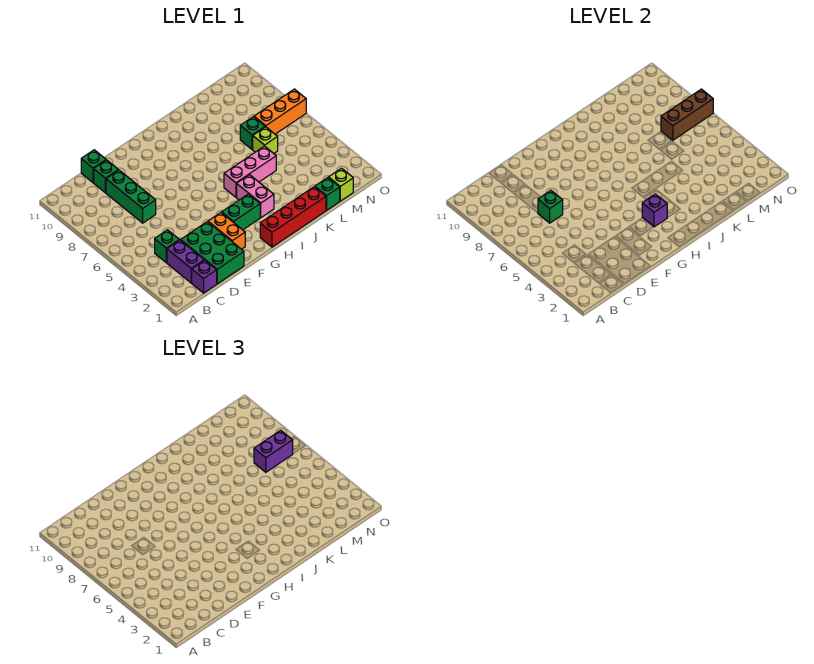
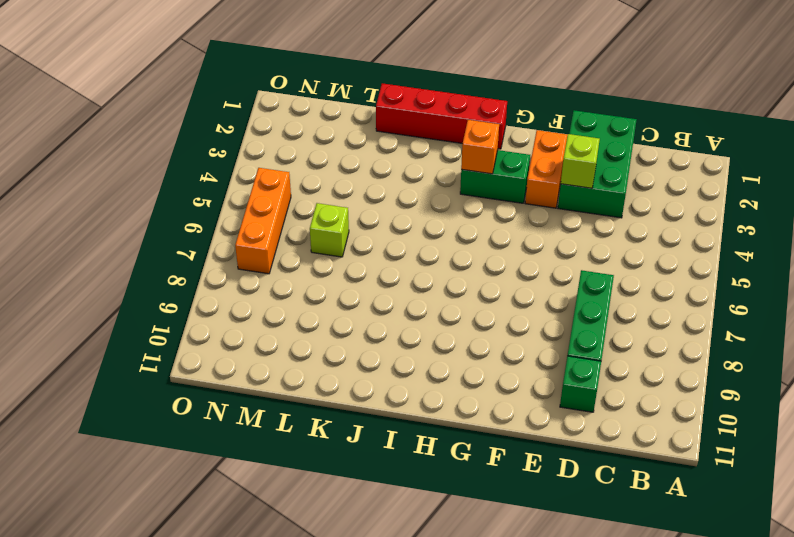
lime brick E3 level 2 -> lime brick M1 level 1
orange brick H3 level 2 -> purple brick H3 level 2
orange brick N5:N7 level 1 -> orange brick M7:O7 level 1
none -> purple brick C1 level 1
none -> purple brick C2:C3 level 1
none -> green brick C4 level 1

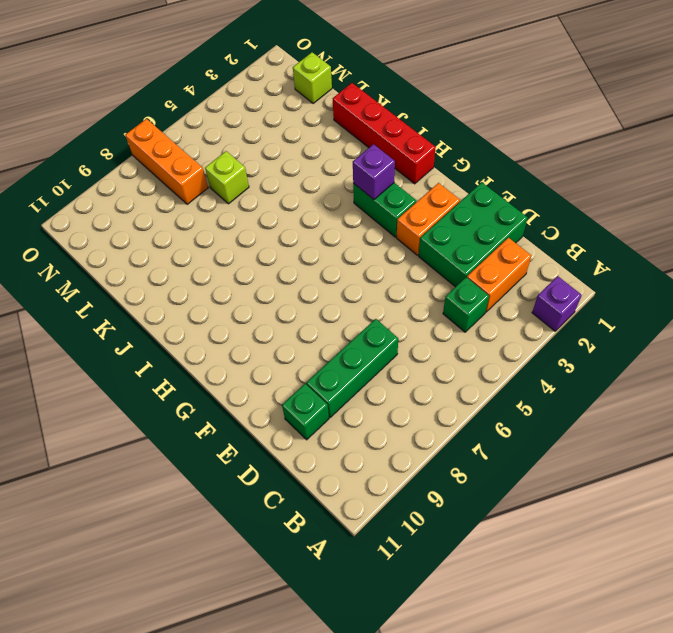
purple brick A2 level 1 -> purple brick C1 level 1
orange brick C2:C3 level 1 -> purple brick C2:C3 level 1
none -> green brick D11 level 1
none -> pink brick I3:I4 level 1
none -> pink brick I5:K5 level 1

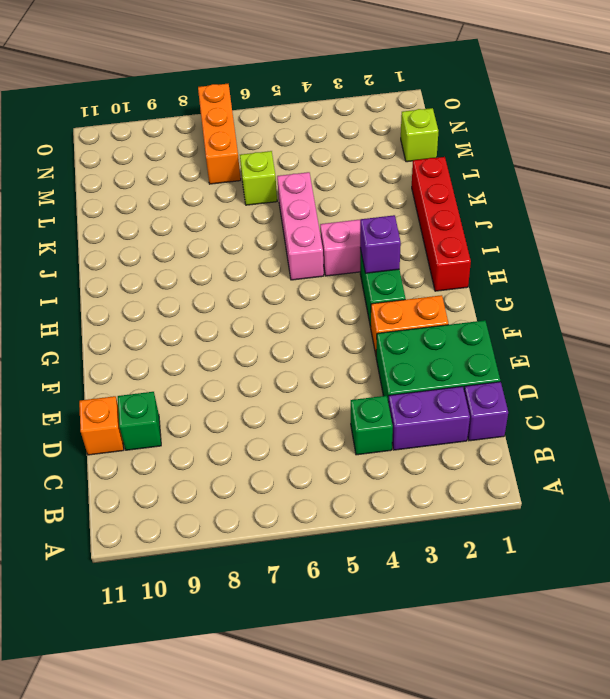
orange brick D11 level 1 -> green brick D11 level 1
none -> green brick D7:D9 level 1
none -> green brick L1 level 1
none -> green brick L7 level 1

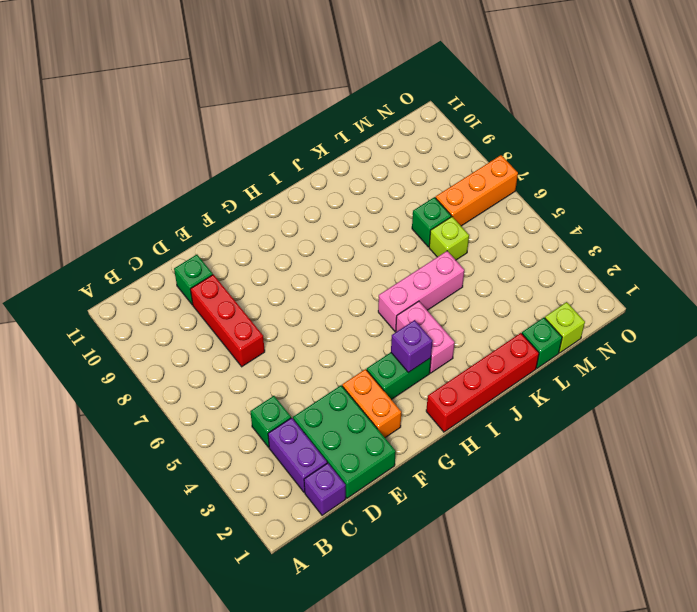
red brick D7:D9 level 1 -> green brick D7:D9 level 1
none -> green brick D11 level 1
none -> green brick D7 level 2
none -> brown brick M7:O7 level 2

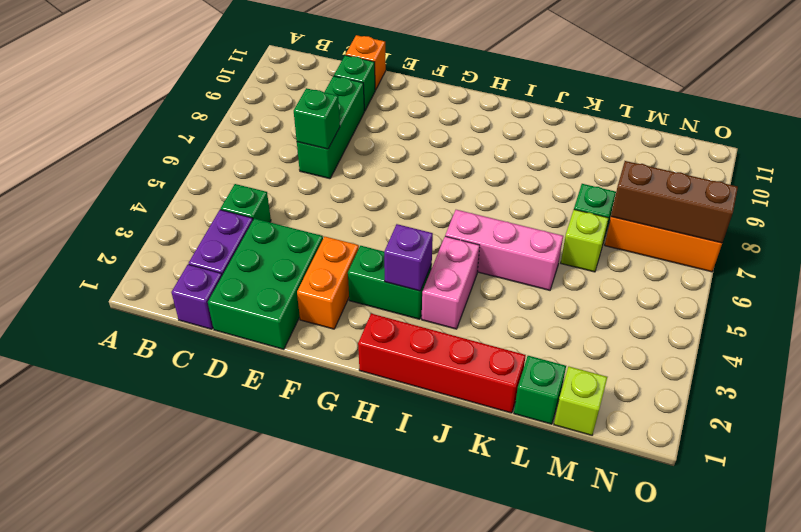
orange brick D11 level 1 -> green brick D11 level 1
none -> purple brick M7:N7 level 3

